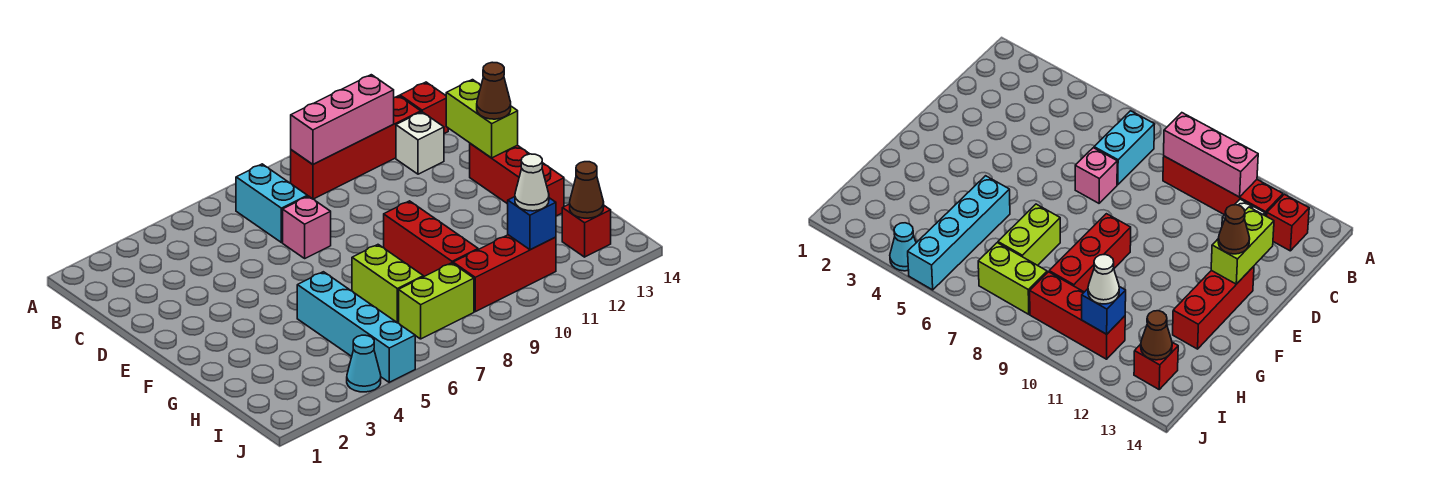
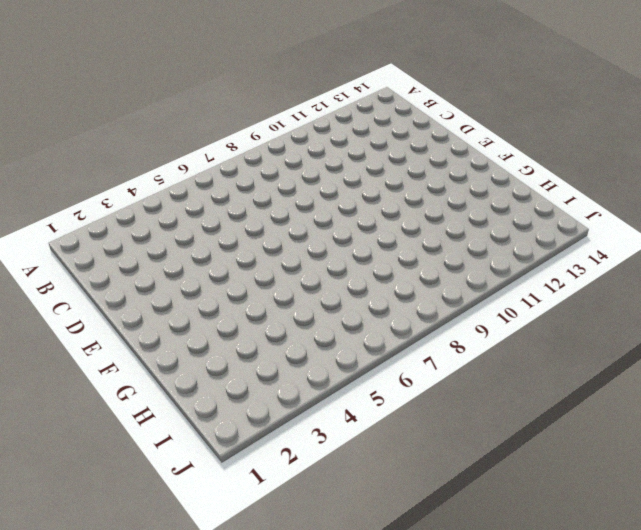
none -> cyan brick B7:C7 level 1
none -> red brick B9:B12 level 1
none -> red brick B13 level 1

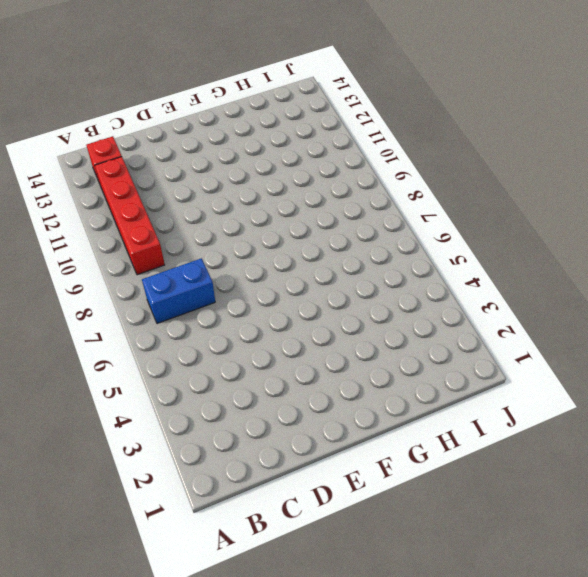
blue brick B7:C7 level 1 -> cyan brick B7:C7 level 1
none -> white brick C12 level 1
none -> pink brick D7 level 1
none -> red brick E13:G13 level 1

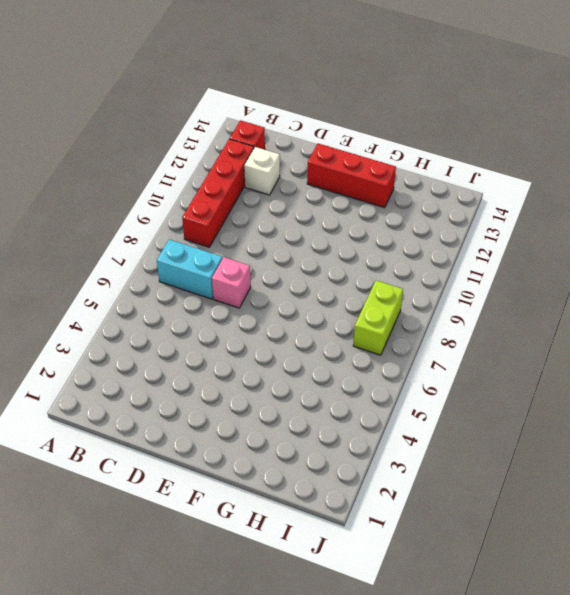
none -> red brick F9:H9 level 1
none -> cyan brick G5:J5 level 1
none -> lime brick G7:H7 level 1

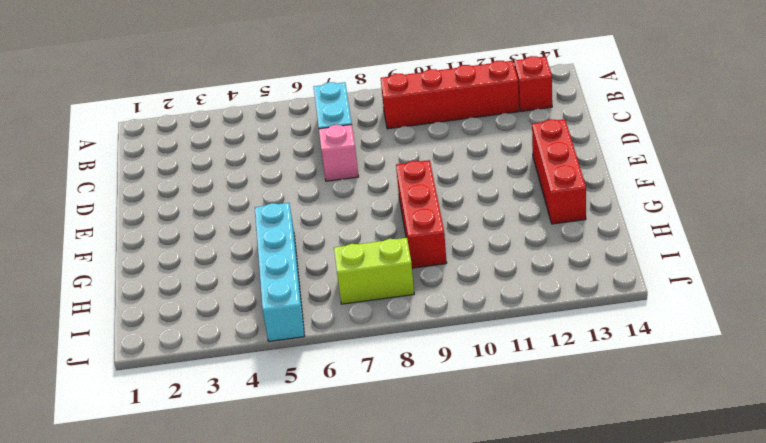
none -> white brick C12 level 1
none -> lime brick G7:H7 level 1
none -> red brick I9:I11 level 1

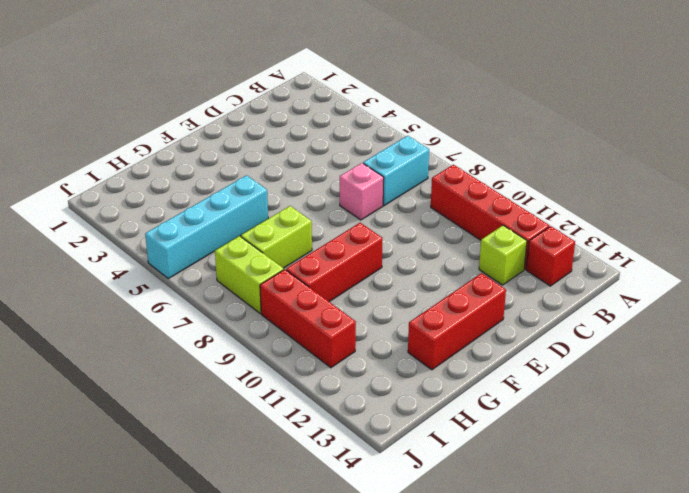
lime brick C12 level 1 -> white brick C12 level 1
none -> red brick I13 level 1
none -> cyan cone J4 level 1
none -> pink brick B9:B11 level 2

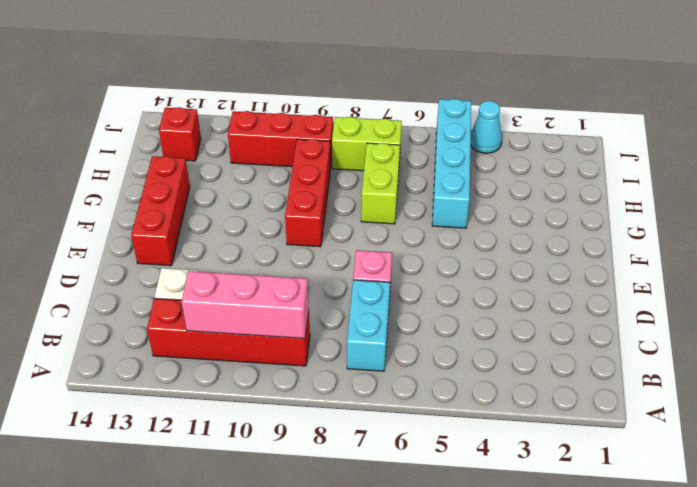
none -> red brick B13 level 1
none -> lime brick D13:E13 level 2
none -> blue brick I11 level 2

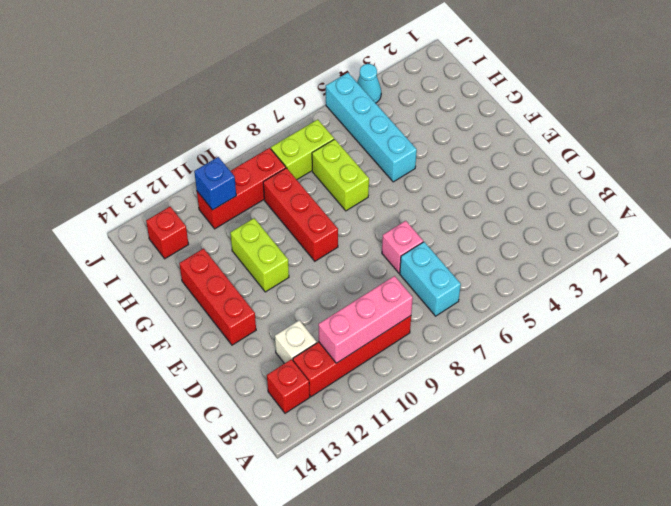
lime brick F11:G11 level 1 -> lime brick D13:E13 level 2
none -> brown cone I13 level 2
none -> brown cone E13 level 3
none -> white cone I11 level 3

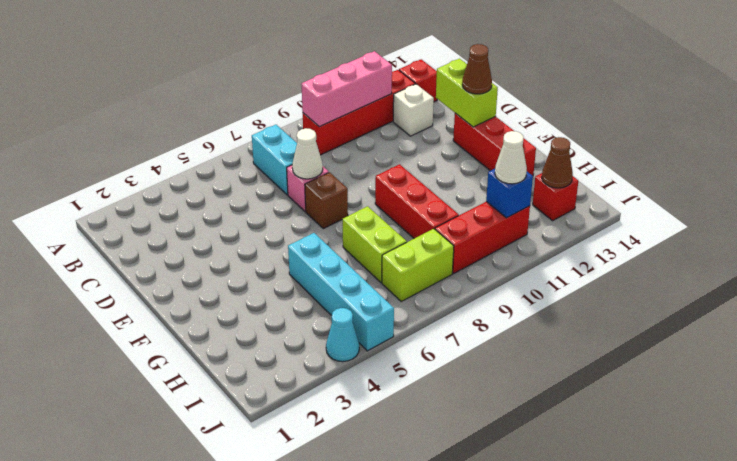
white cone D7 level 2 -> none
brown brick E7 level 1 -> none

